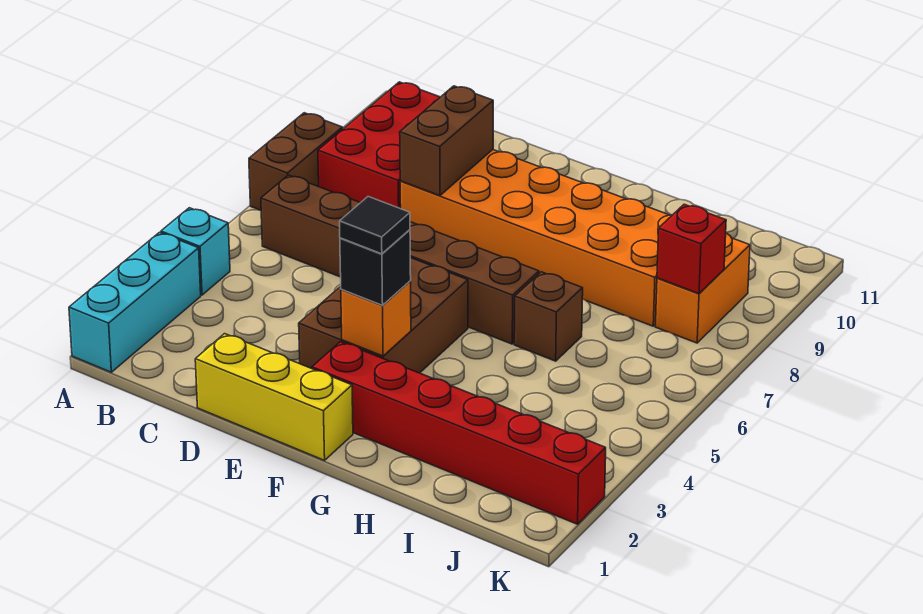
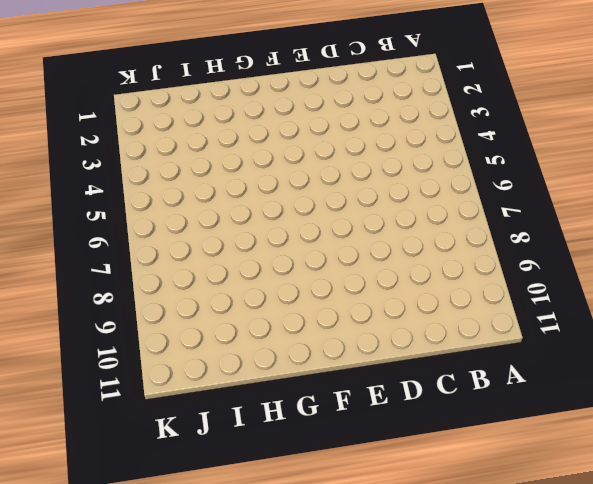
none -> cyan brick A1:A3 level 1
none -> cyan brick A4 level 1
none -> brown brick A7:A8 level 1

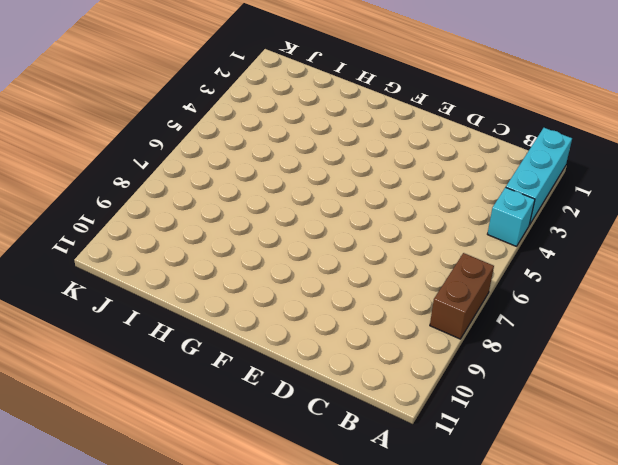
none -> brown brick B6:G6 level 1
none -> red brick B8:C10 level 1
none -> yellow brick D1:F1 level 1

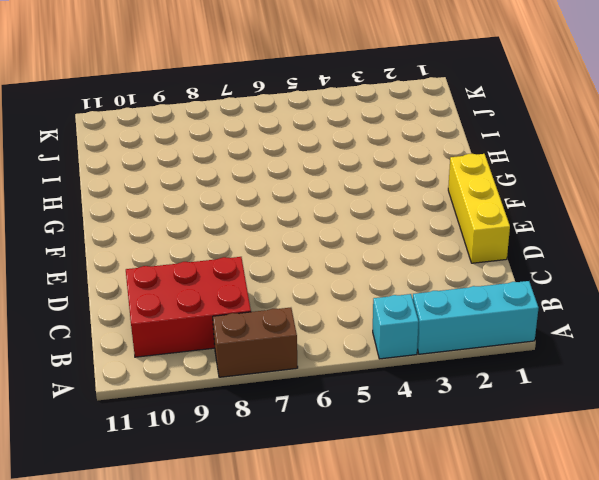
none -> brown brick B6:G6 level 1
none -> orange brick D8:I9 level 1
none -> brown brick E3:F5 level 1

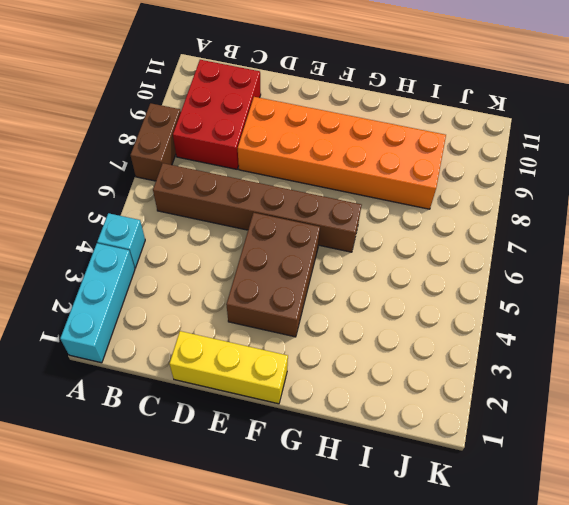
none -> red brick F2:K2 level 1
none -> brown brick H6 level 1
none -> orange brick J8:J9 level 1

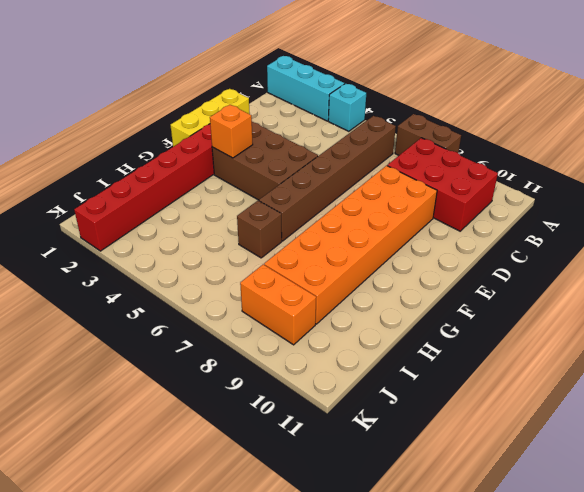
none -> brown brick D8:D9 level 2
none -> red brick J8 level 2
none -> black brick F3 level 3

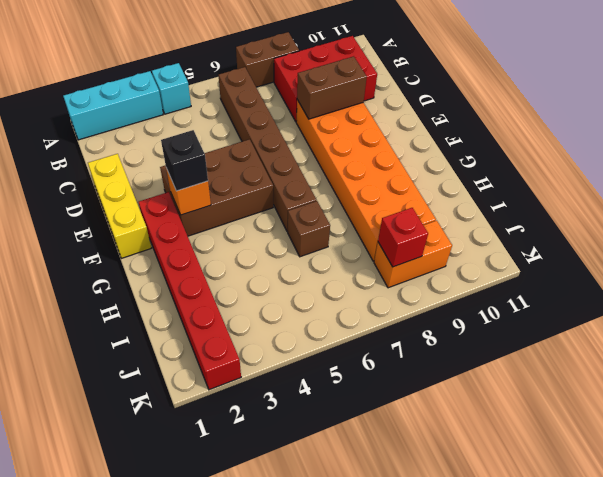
none -> black tile F3 level 4

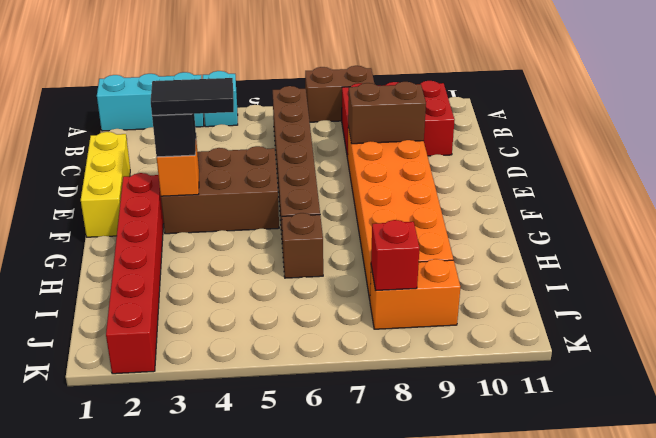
black tile F3:F4 level 4 -> black tile F3 level 4

